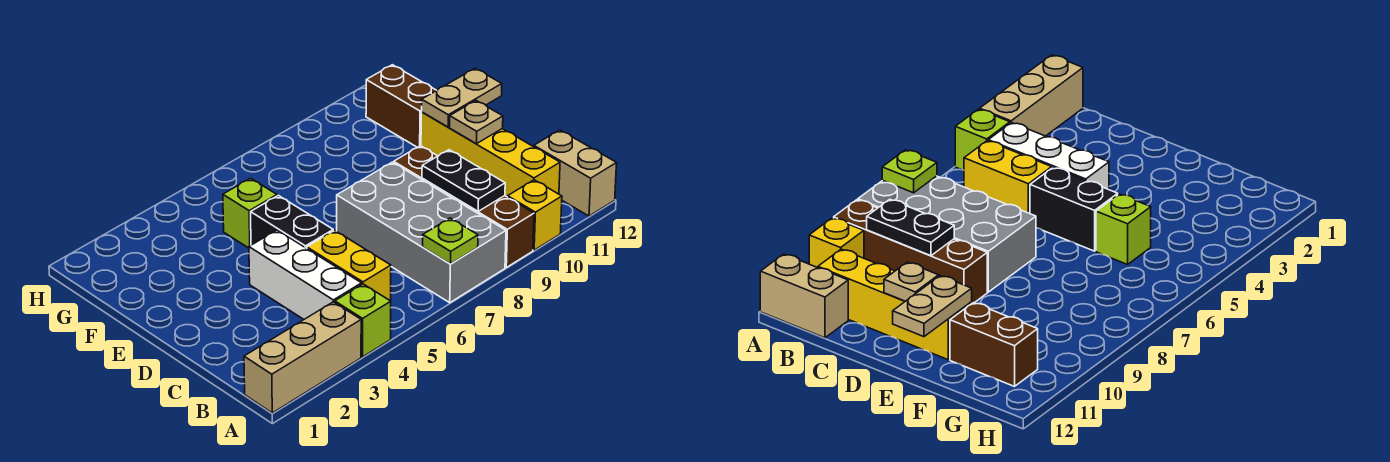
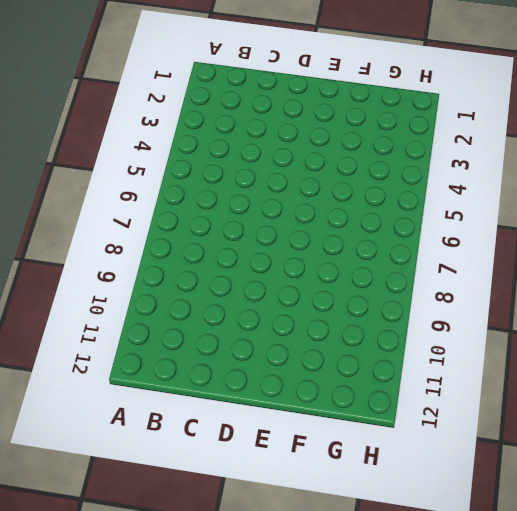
none -> tan brick A1:A3 level 1
none -> lime brick A4 level 1
none -> grey brick A7:D8 level 1

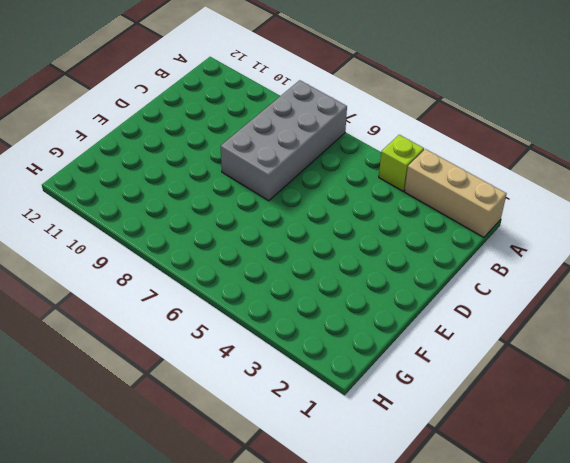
none -> brown brick A9:D9 level 1
none -> yellow brick A10 level 1
none -> tan brick A12:B12 level 1

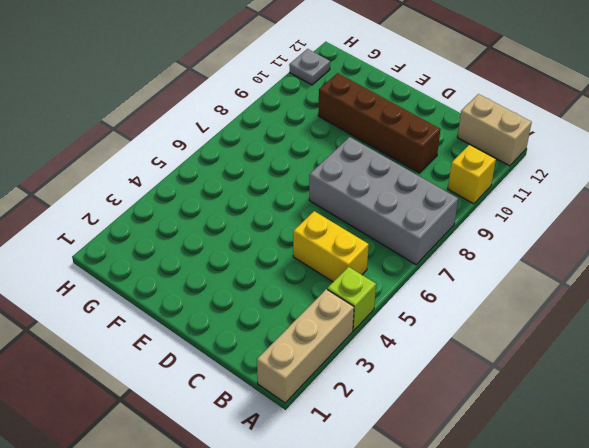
brown brick C10:F10 level 1 -> brown brick A9:D9 level 1
grey plate H11 level 1 -> none
none -> white brick B4:D4 level 1
none -> yellow brick B11:E11 level 1
none -> black brick D5:E5 level 1

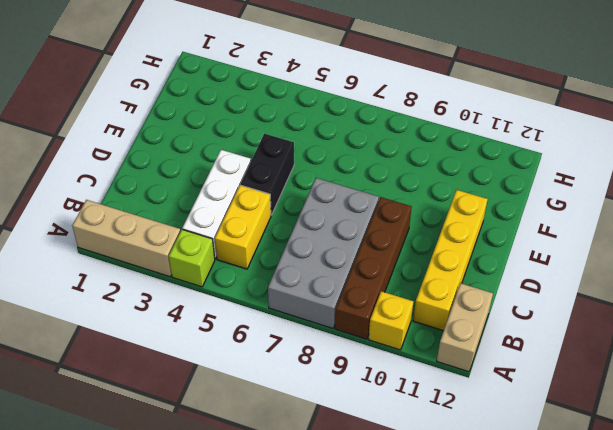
none -> lime brick F5 level 1
none -> brown brick F11:G11 level 1
none -> lime plate A7 level 2

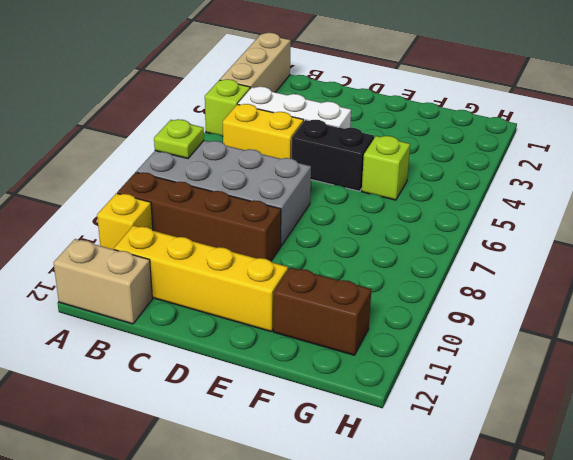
none -> black plate B9:C9 level 2
none -> tan plate D11 level 2
none -> tan plate E11:E12 level 2

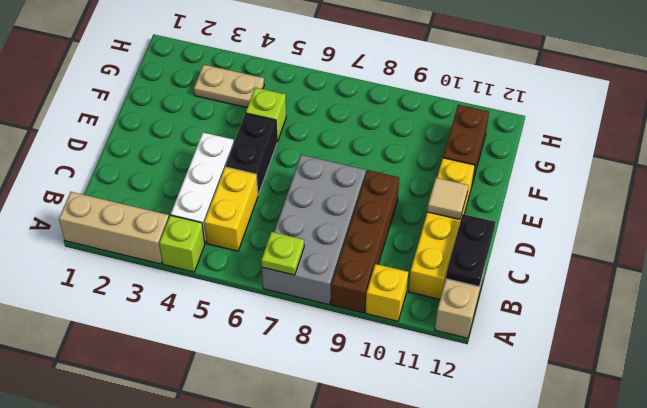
black plate B12:C12 level 2 -> black plate B9:C9 level 2
tan tile D11 level 2 -> tan plate D11 level 2
tan plate G3:G4 level 1 -> tan plate E11:E12 level 2

